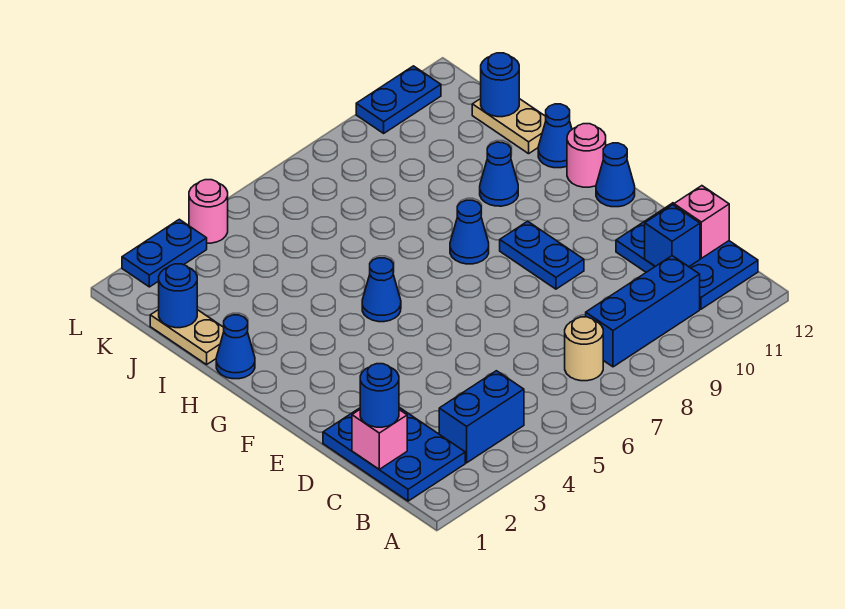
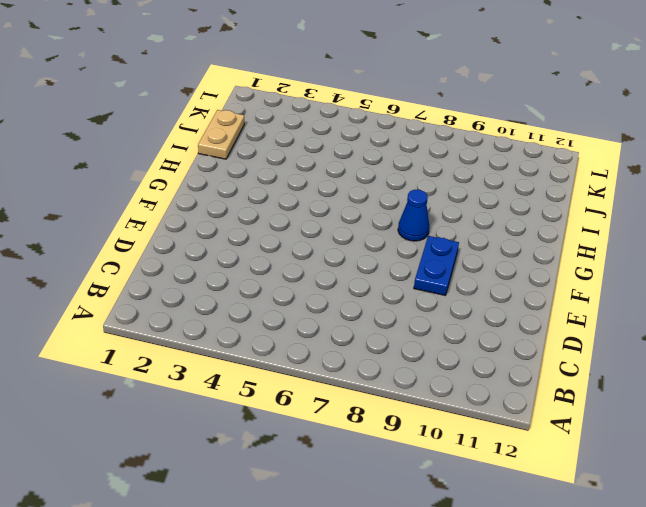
none -> blue plate B1:D2 level 1
none -> blue brick B3:B4 level 1
none -> tan round brick B7 level 1

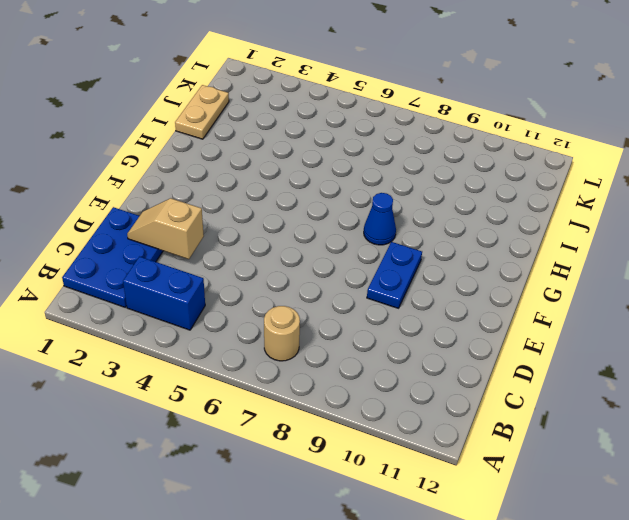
tan slope D2:D3 level 2 top 3 -> none
none -> blue brick B8:B10 level 1
none -> blue plate B11:D12 level 1
none -> blue cone F12 level 1

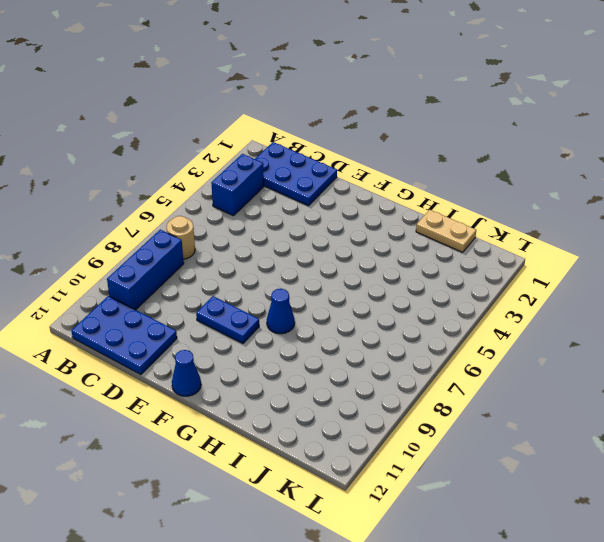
none -> blue cone G5 level 1
none -> pink round brick G12 level 1
none -> blue cone H1 level 1

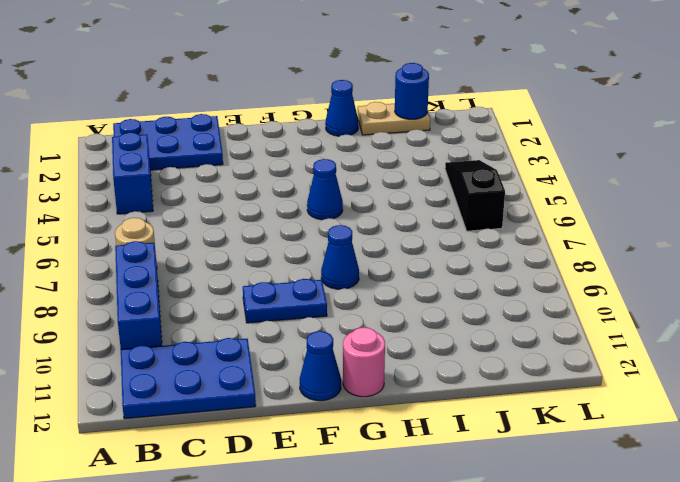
black slope K4:K6 level 1 top 6 -> none
none -> blue cone H10 level 1
none -> blue cone H12 level 1
none -> tan plate I12:J12 level 1

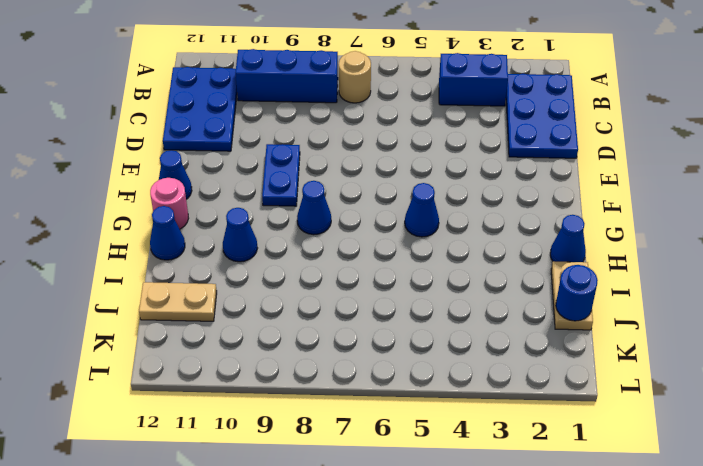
tan plate J11:J12 level 1 -> tan plate I12:J12 level 1
none -> blue plate L2:L3 level 1
none -> pink round brick L4 level 1
none -> blue plate L10:L11 level 1

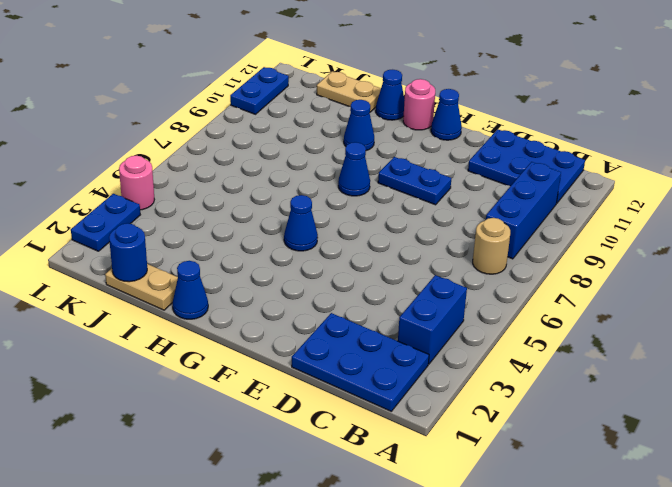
none -> pink brick C1 level 2
none -> blue brick C11 level 2
none -> pink brick C12 level 2

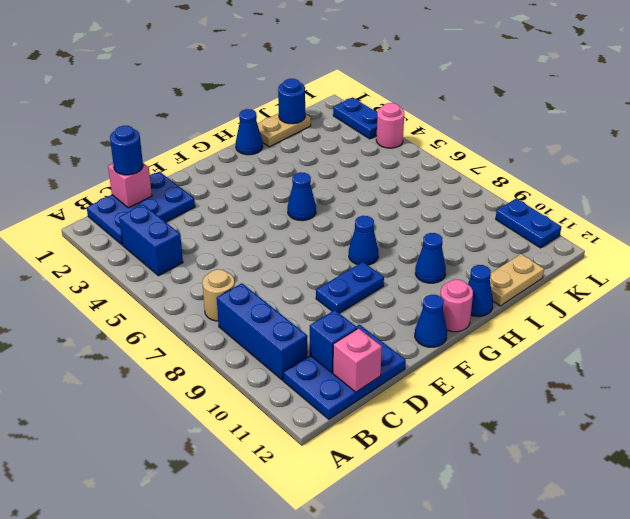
none -> blue round brick J12 level 2

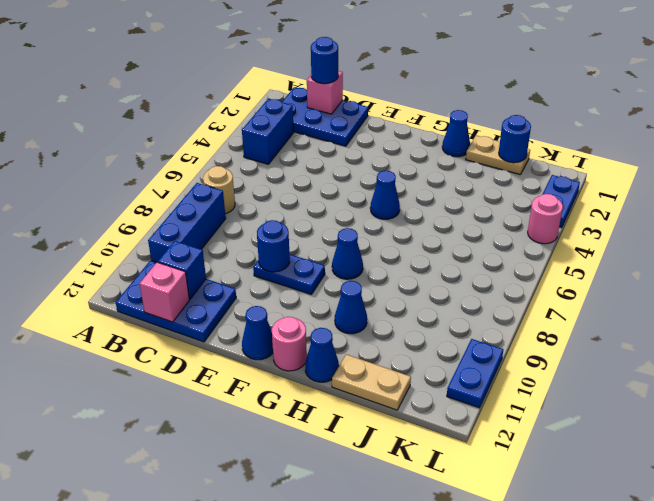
blue round brick E9 level 2 -> blue round brick J12 level 2

